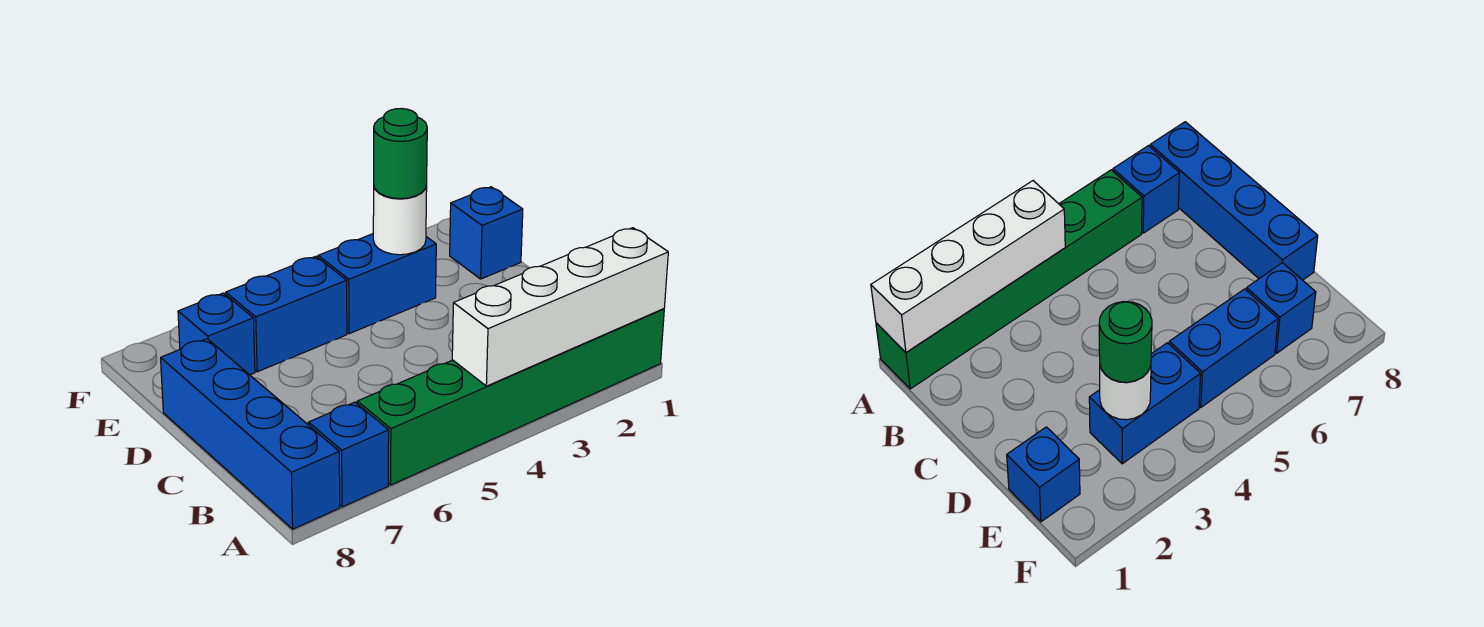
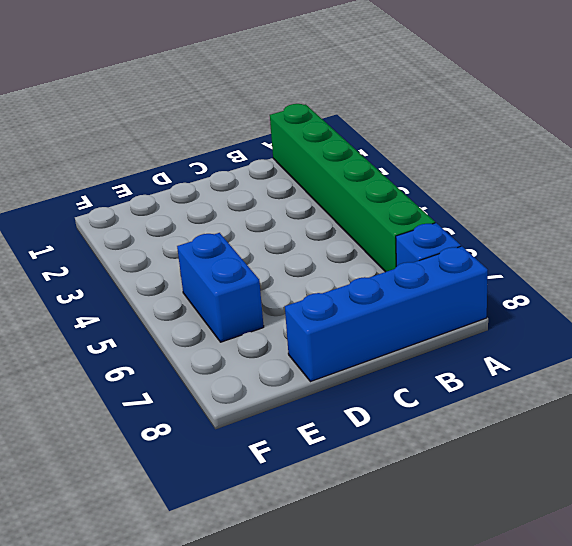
none -> blue brick E1 level 1
none -> blue brick E3:E4 level 1

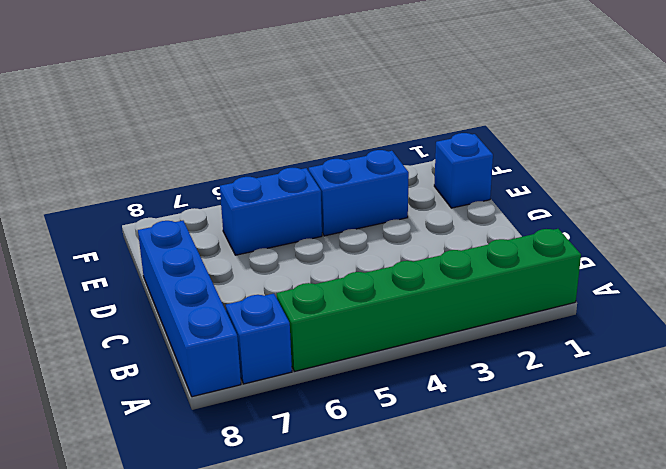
none -> blue brick E7 level 1
none -> white brick A1:A4 level 2

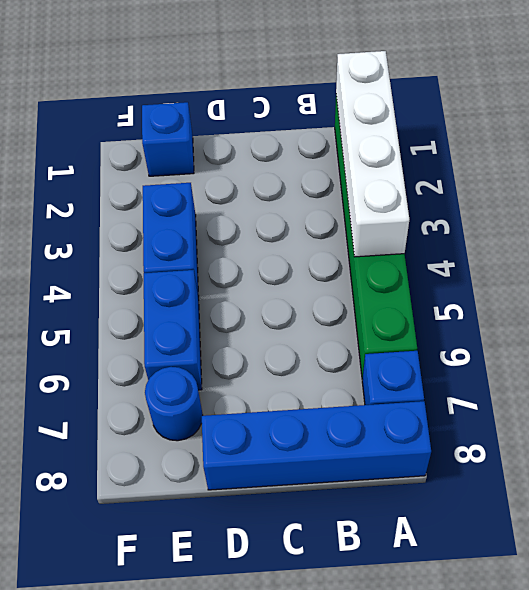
blue round brick E7 level 1 -> blue brick E7 level 1
none -> white round brick E3 level 2
none -> green round brick E3 level 3

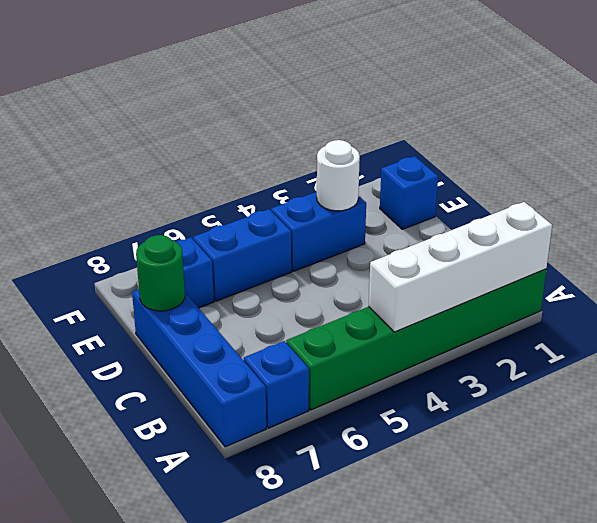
green round brick D8 level 2 -> green round brick E3 level 3

